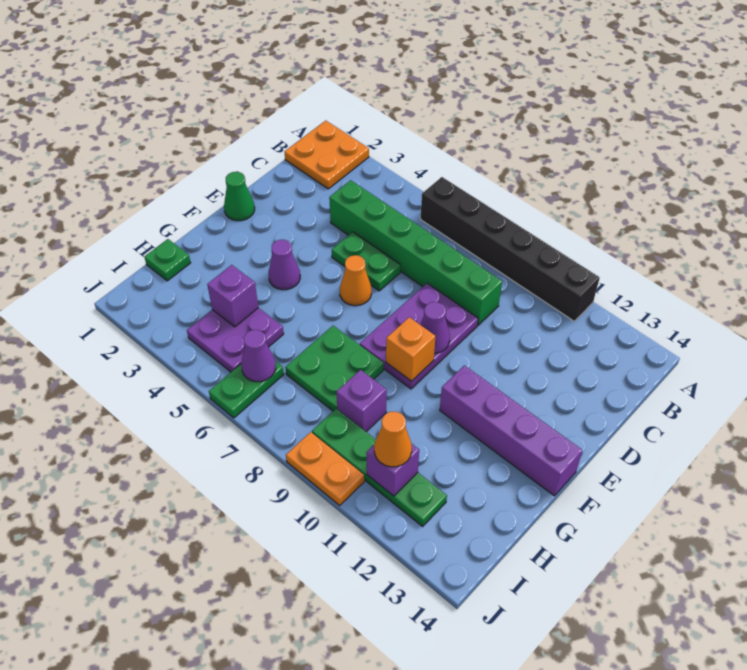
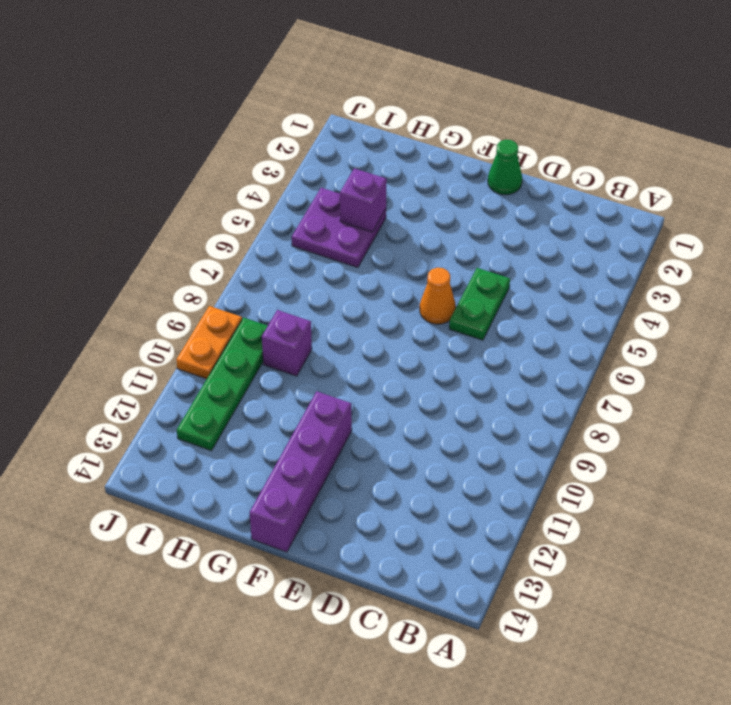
none -> orange plate A1:B2 level 1
none -> black brick A6:A11 level 1
none -> green brick C4:C9 level 1

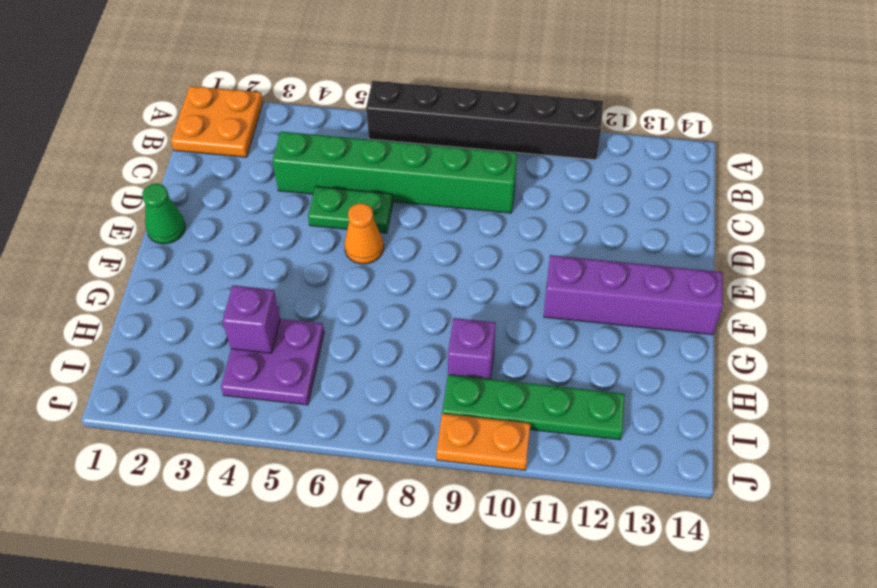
none -> purple plate D8:F9 level 1
none -> purple cone F4 level 1
none -> green plate G7:H8 level 1

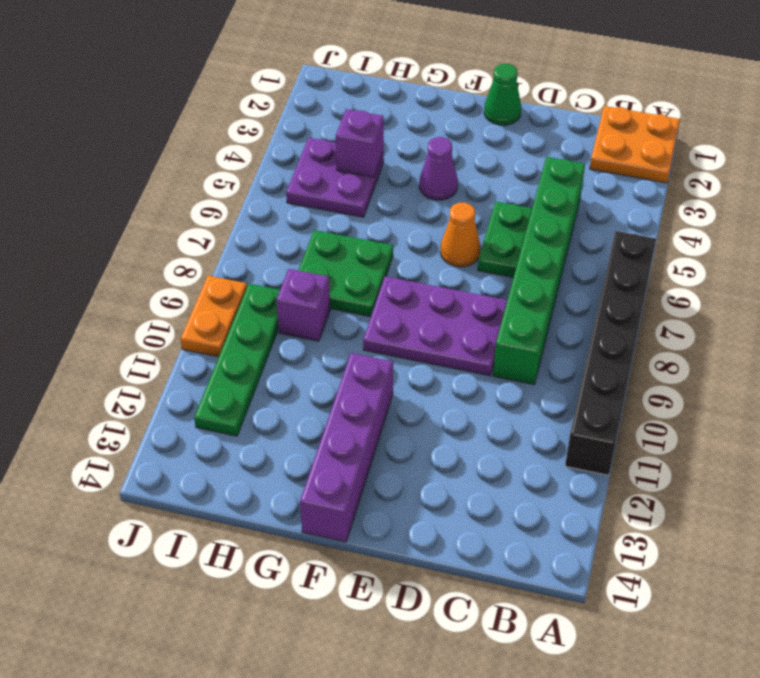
none -> green plate H1 level 1
none -> green plate I6:J6 level 1
none -> purple cone E9 level 2

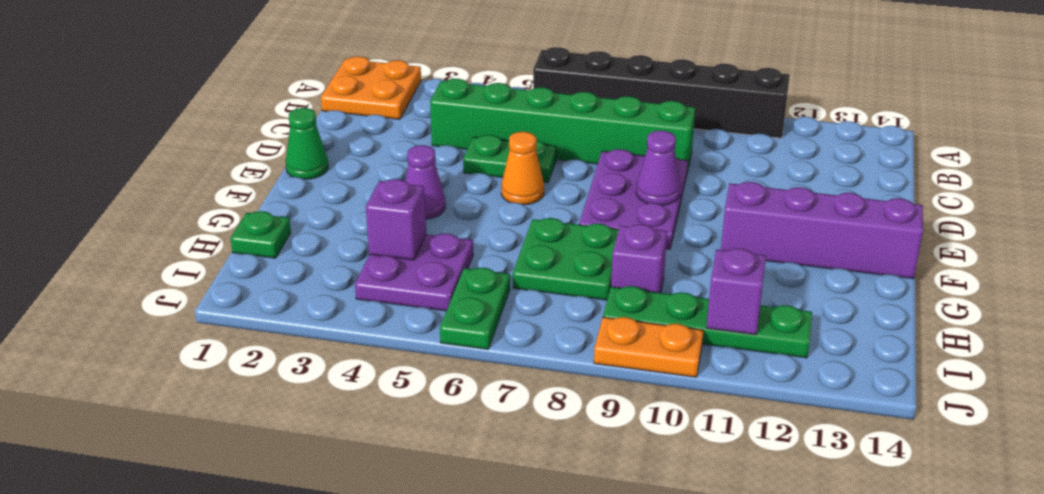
none -> orange brick F9 level 2
none -> purple cone I6 level 2
none -> orange cone I11 level 3

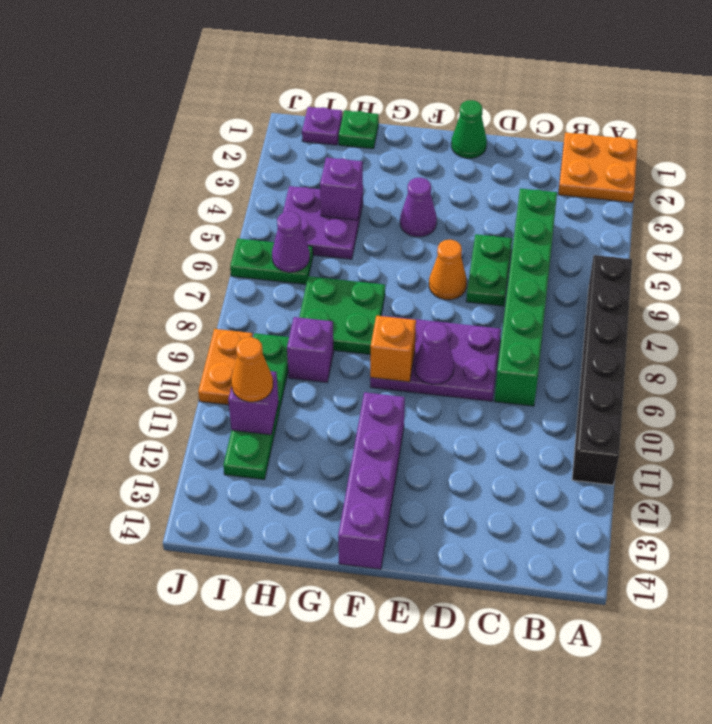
purple plate I1 level 1 -> none

